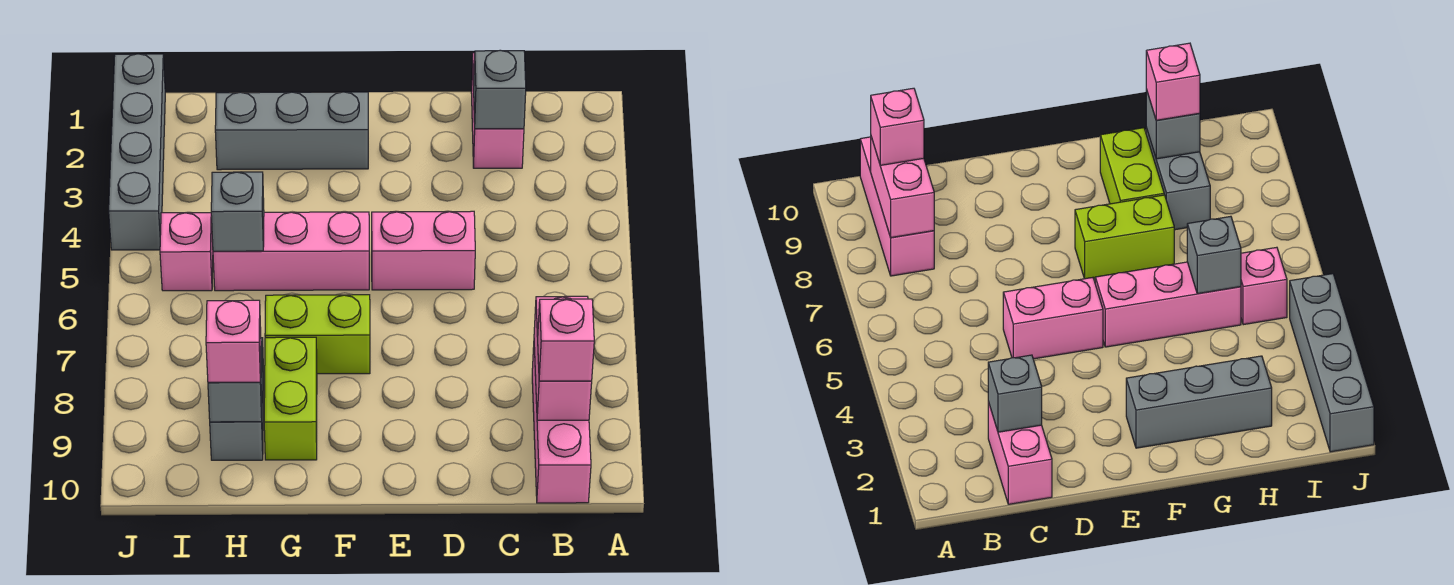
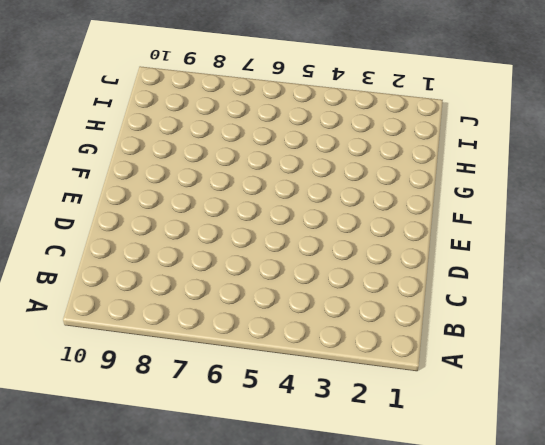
none -> pink brick B8:B10 level 1
none -> pink brick C1:C2 level 1
none -> pink brick D5:E5 level 1

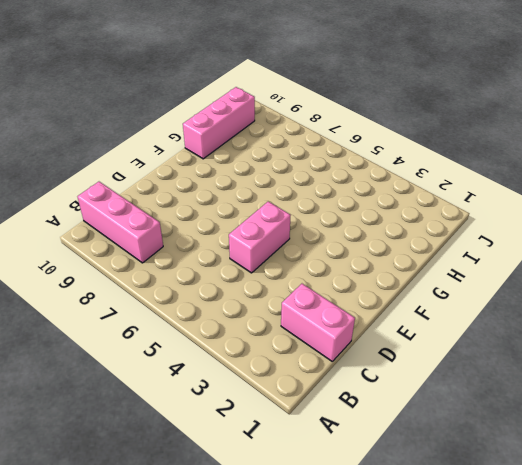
pink brick G10:I10 level 1 -> pink brick F5:H5 level 1
none -> grey brick F2:H2 level 1
none -> lime brick F7:G7 level 1
none -> lime brick G8:G9 level 1

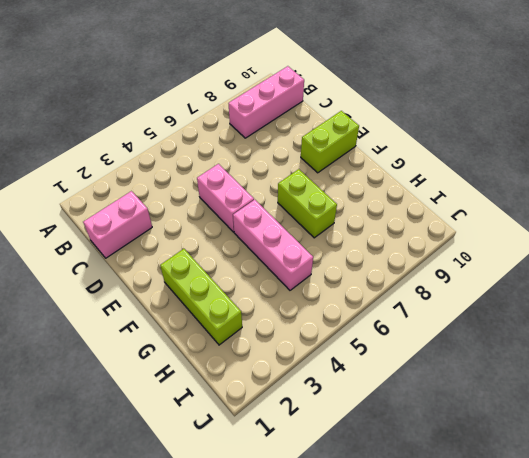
lime brick E9:E10 level 1 -> lime brick G8:G9 level 1
lime brick F2:H2 level 1 -> grey brick F2:H2 level 1
none -> grey brick H8:H9 level 1
none -> pink brick I5 level 1
none -> grey brick J1:J4 level 1

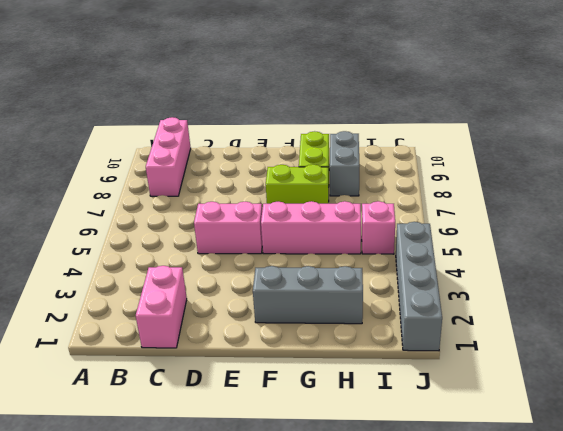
none -> pink brick B8:B9 level 2
none -> grey brick C2 level 2
none -> grey brick H5 level 2

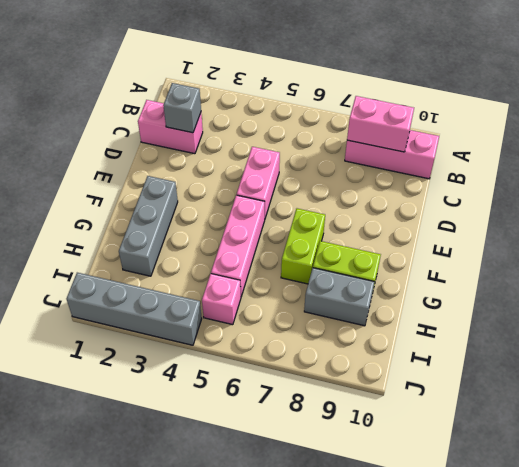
none -> grey brick H5 level 2
none -> grey brick H9 level 2
none -> pink brick B9 level 3

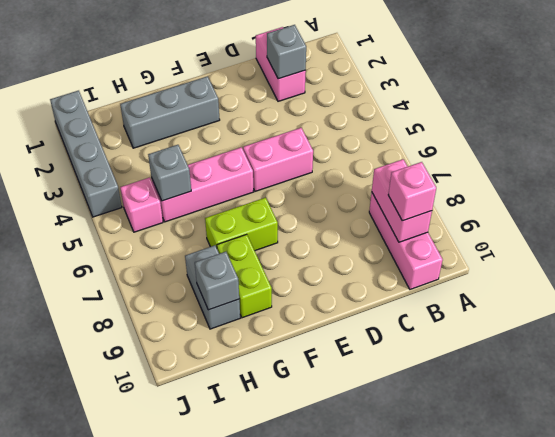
none -> pink brick H9 level 3

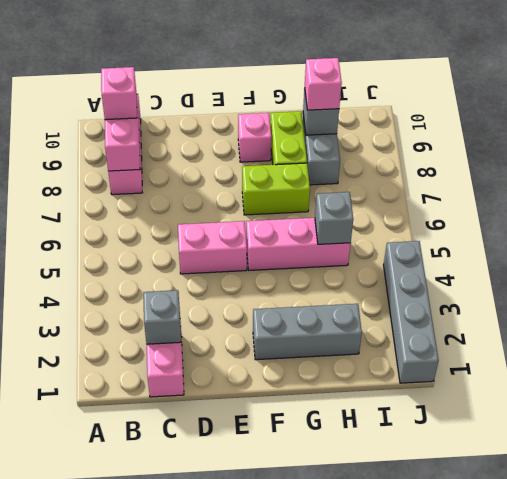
pink brick F9 level 1 -> pink brick I5 level 1

